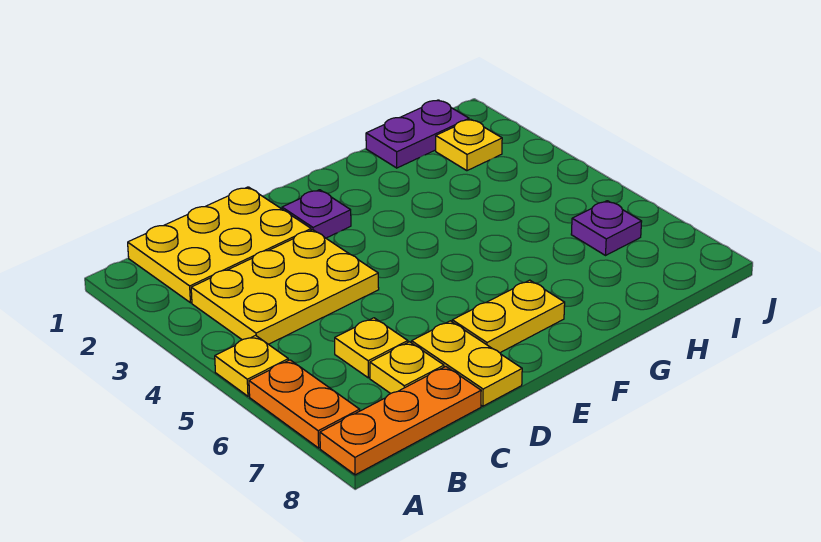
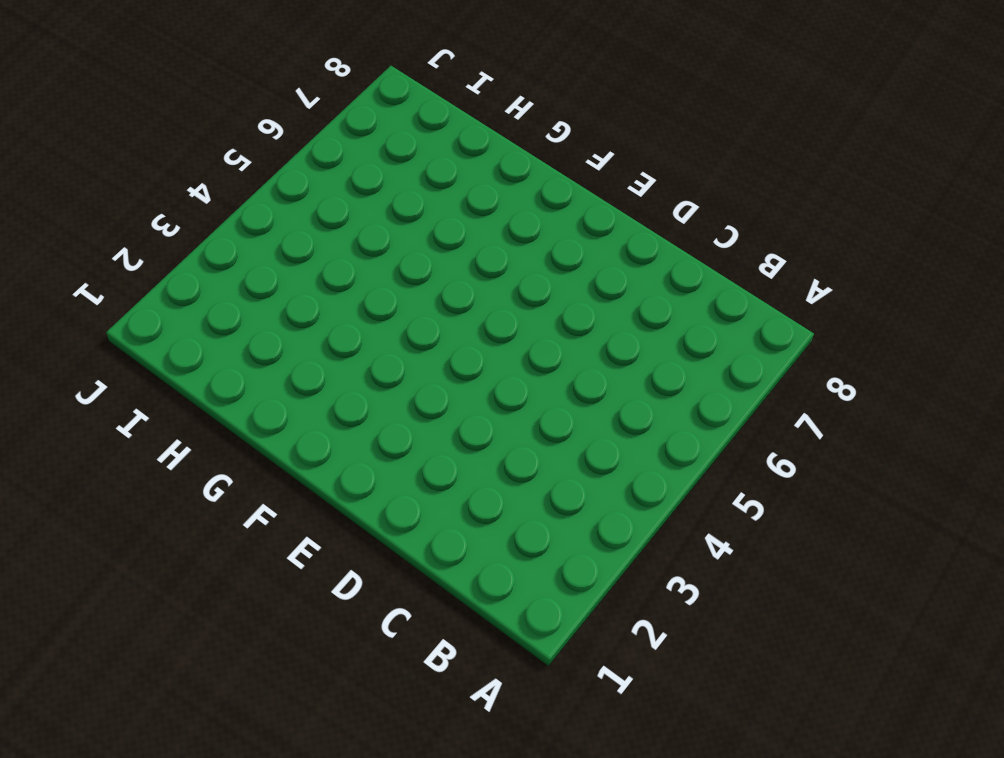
none -> yellow plate A5 level 1
none -> orange plate A6:A7 level 1
none -> orange plate A8:C8 level 1

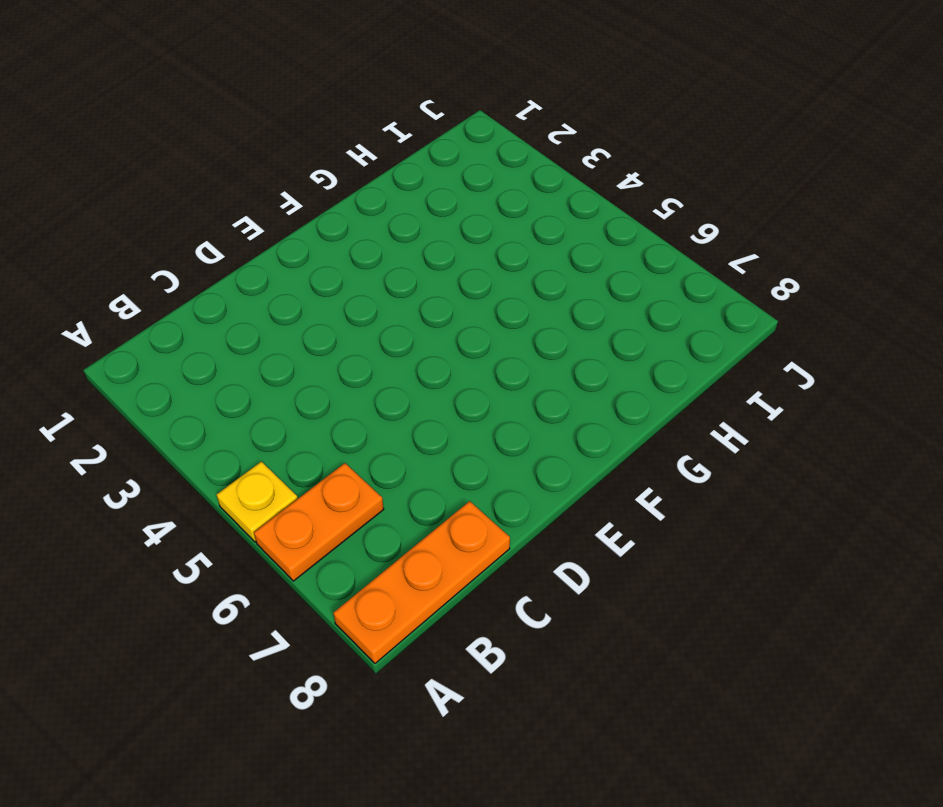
orange plate A6:B6 level 1 -> orange plate A6:A7 level 1
none -> yellow plate B1:D2 level 1
none -> yellow plate B3:D4 level 1
none -> yellow plate C6 level 1

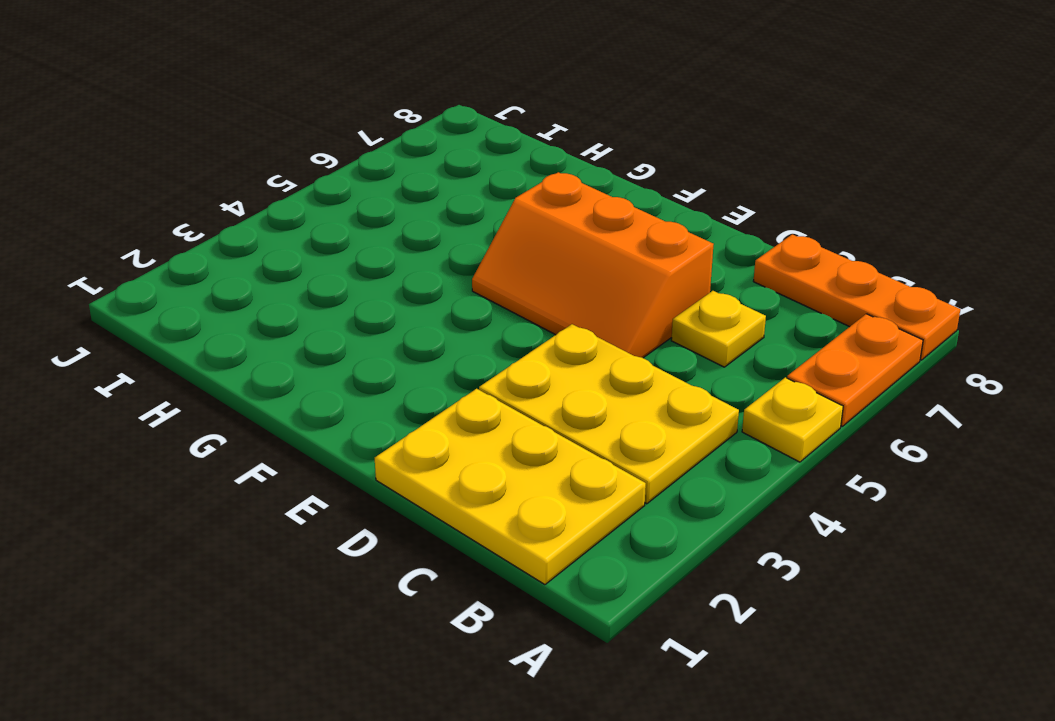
orange slope D5:F6 level 1 top 6 -> none
none -> yellow plate C7 level 1
none -> yellow plate D7:D8 level 1
none -> purple plate E2 level 1

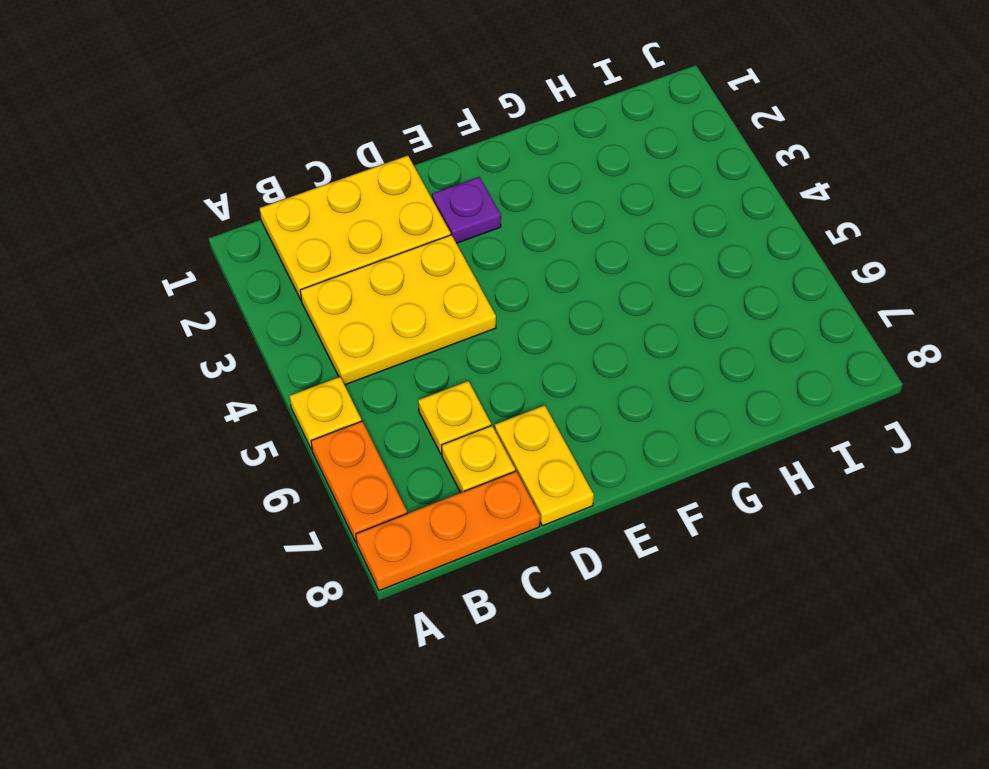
none -> yellow plate E7:F7 level 1
none -> purple plate H1:I1 level 1
none -> yellow plate I2 level 1

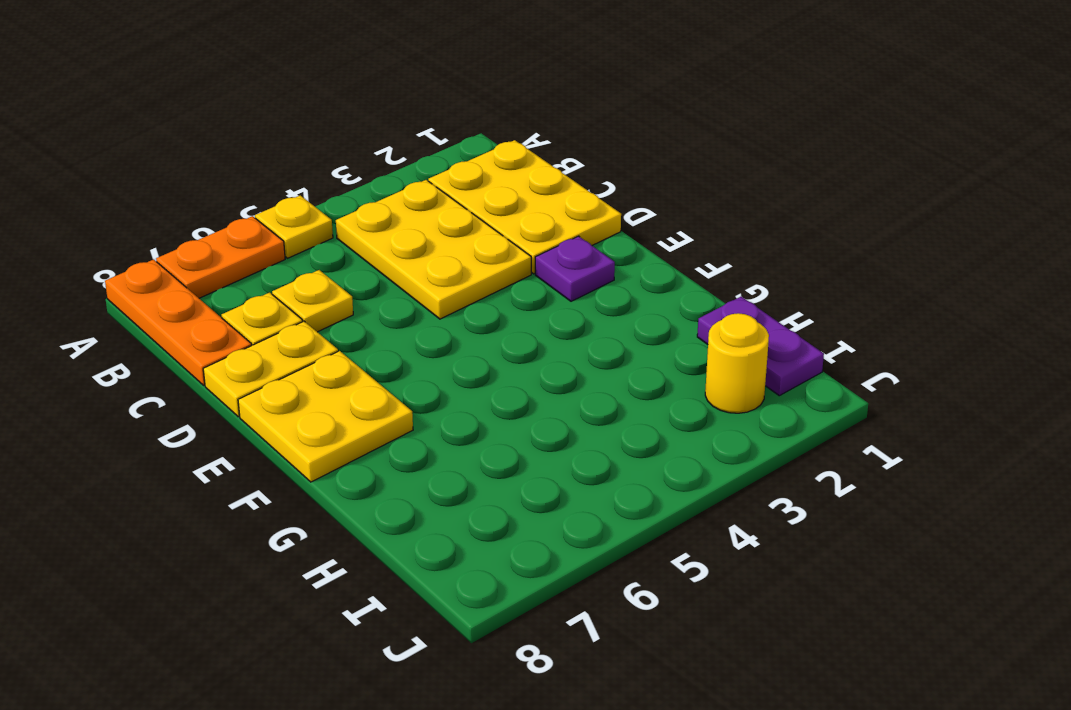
yellow plate E7:F8 level 1 -> yellow plate E7:F7 level 1
yellow round brick I2 level 1 -> yellow plate I2 level 1
none -> purple plate I6 level 1

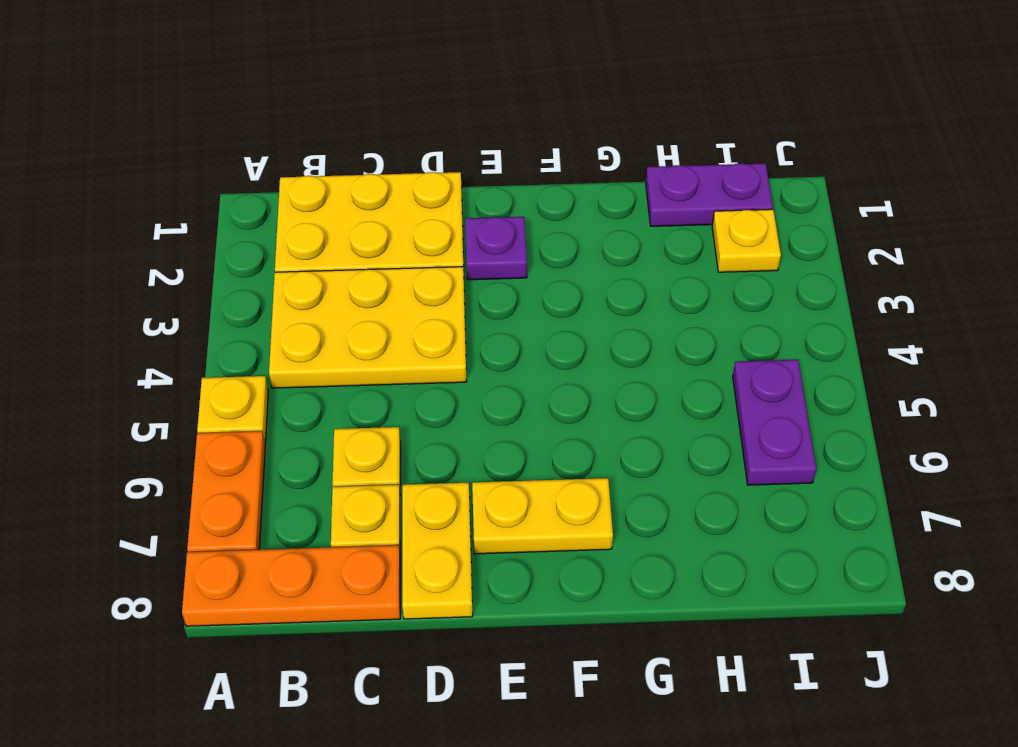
purple plate I5:I6 level 1 -> purple plate I6 level 1

